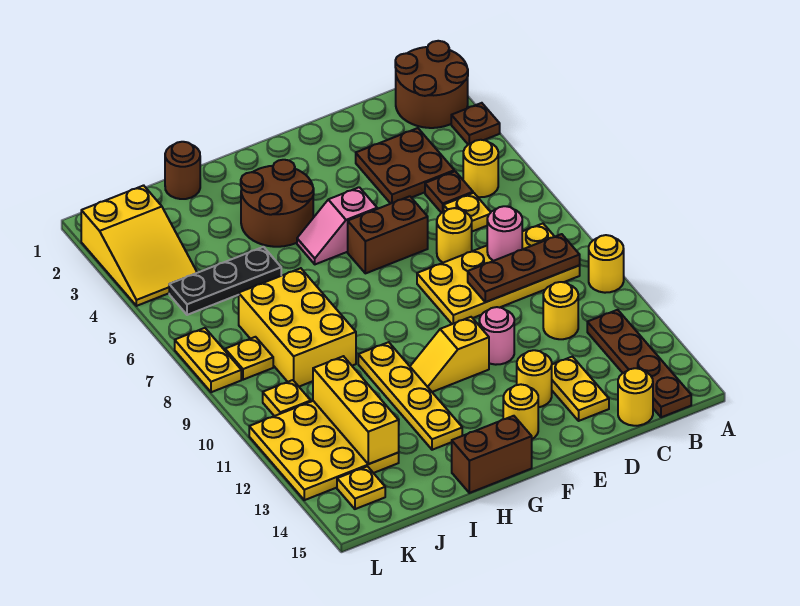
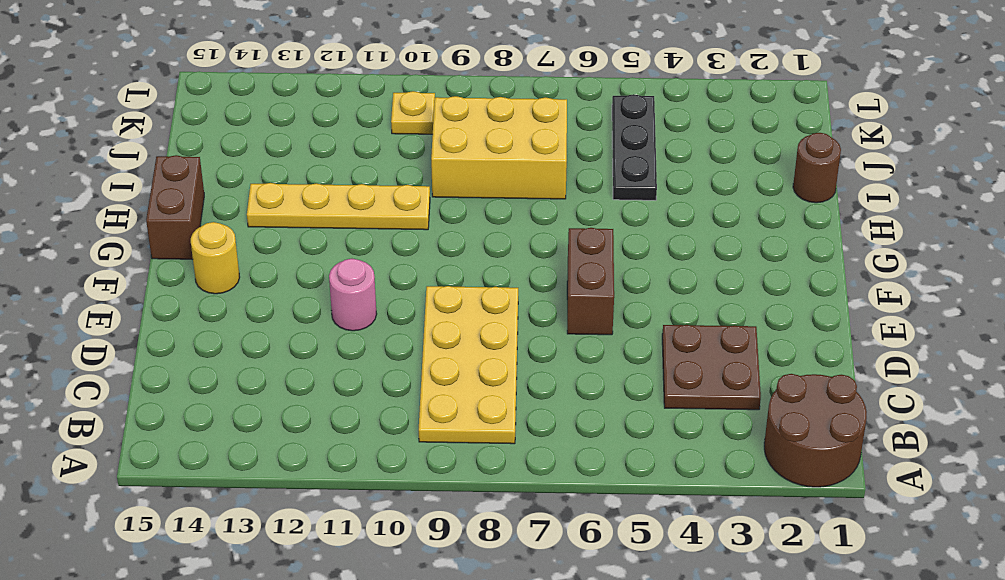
none -> brown plate A3 level 1
none -> yellow round brick A10 level 1
none -> yellow round brick B5 level 1
none -> brown plate B12:B15 level 1

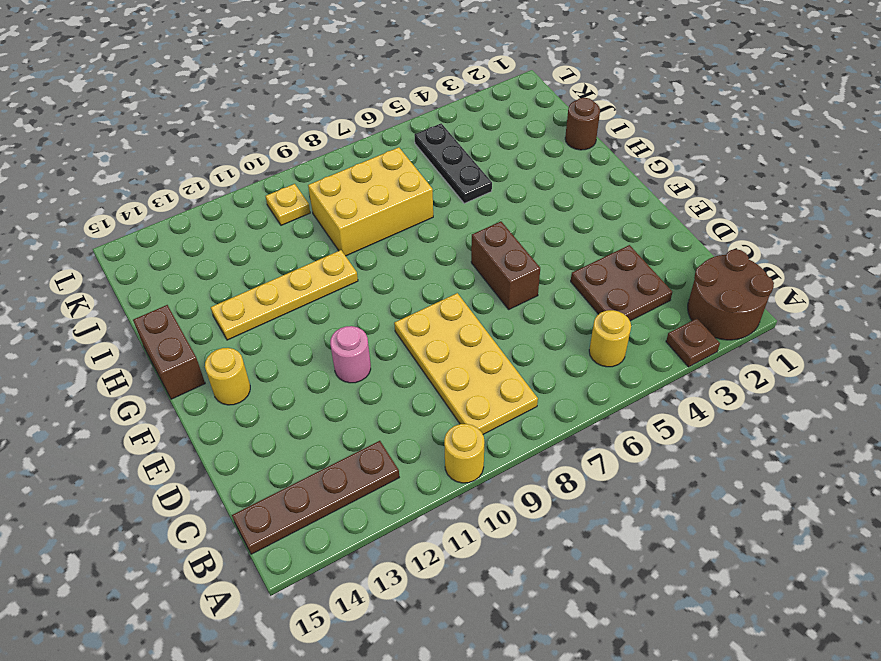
none -> brown plate C5 level 1
none -> yellow plate C6 level 1
none -> yellow round brick C11 level 1
none -> yellow round brick C15 level 1

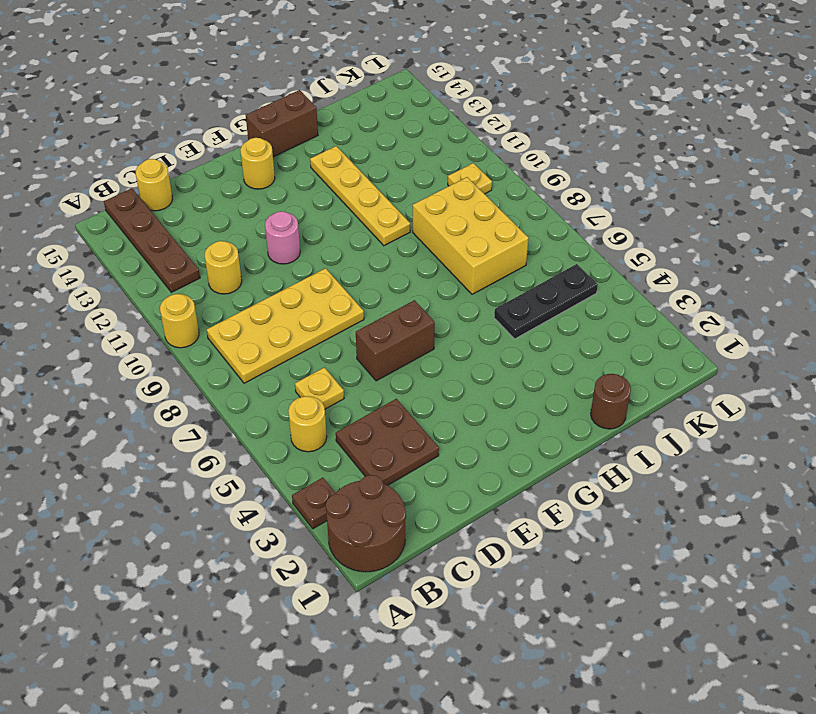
none -> brown plate C5 level 1
none -> yellow round brick D7 level 1
none -> yellow plate D13:D14 level 1
none -> yellow round brick E13 level 1

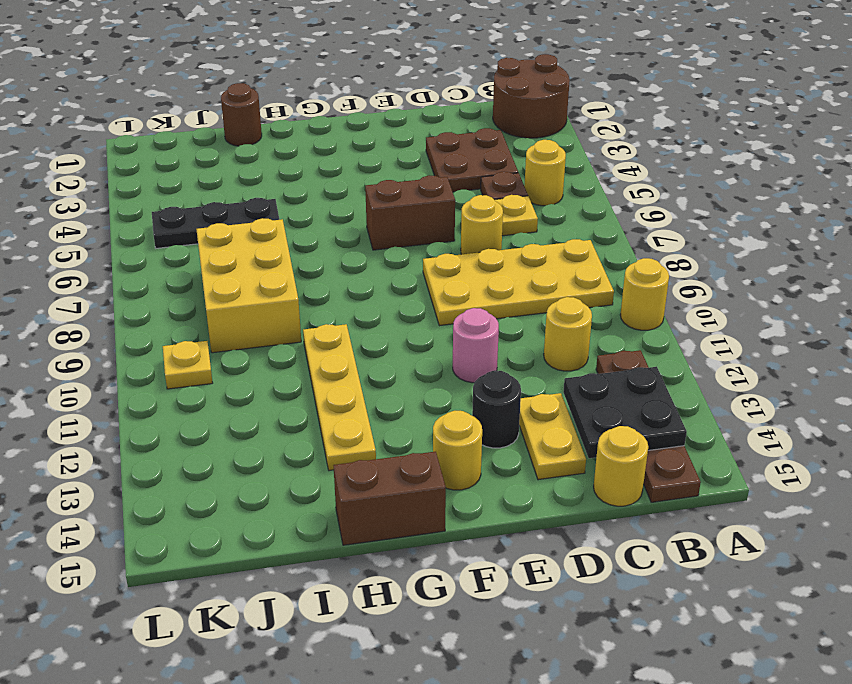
black plate B13:C14 level 2 -> none
black round brick E13 level 1 -> yellow round brick E13 level 1
none -> brown plate A3 level 1
none -> pink slope F5:G5 level 1 top F
none -> yellow slope F11:G11 level 1 top F
none -> brown round brick G3:H4 level 1

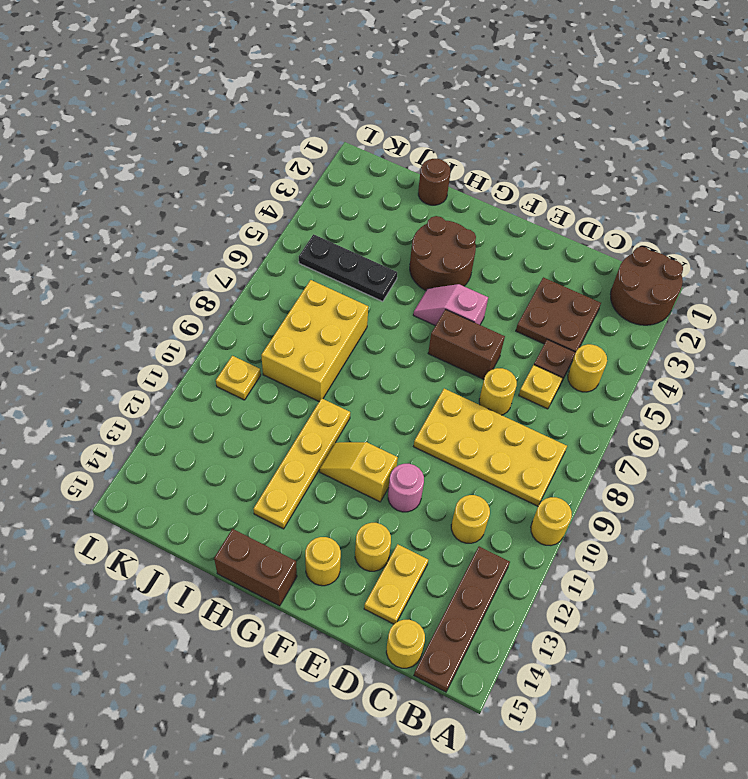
none -> brown plate A3 level 1
none -> yellow plate J11:L13 level 1
none -> yellow slope K2:L4 level 1 top 2
none -> yellow plate K8 level 1

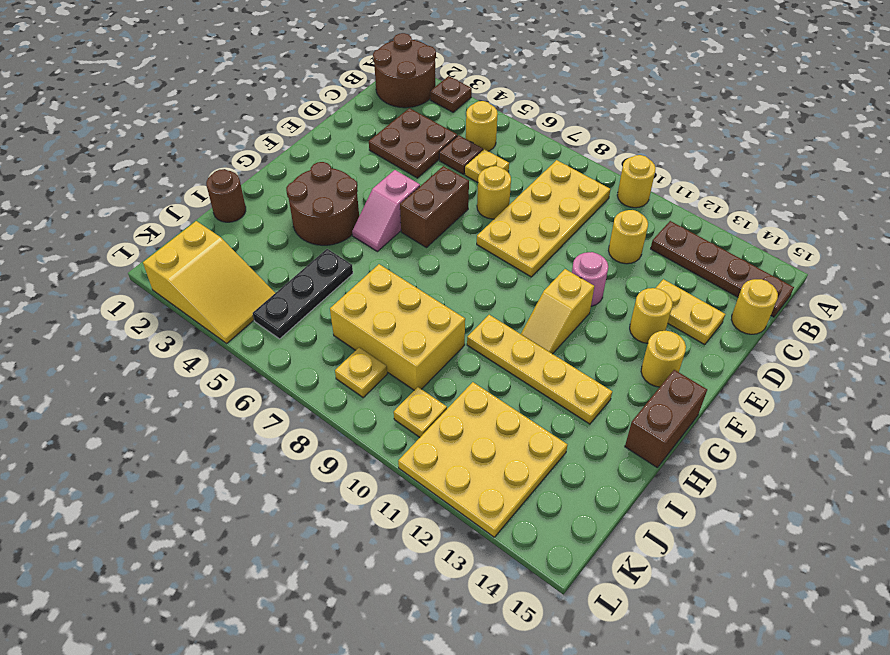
none -> yellow plate K14 level 1
none -> yellow plate L7:L8 level 1
none -> brown plate B9:D9 level 2
none -> pink round brick C8 level 2

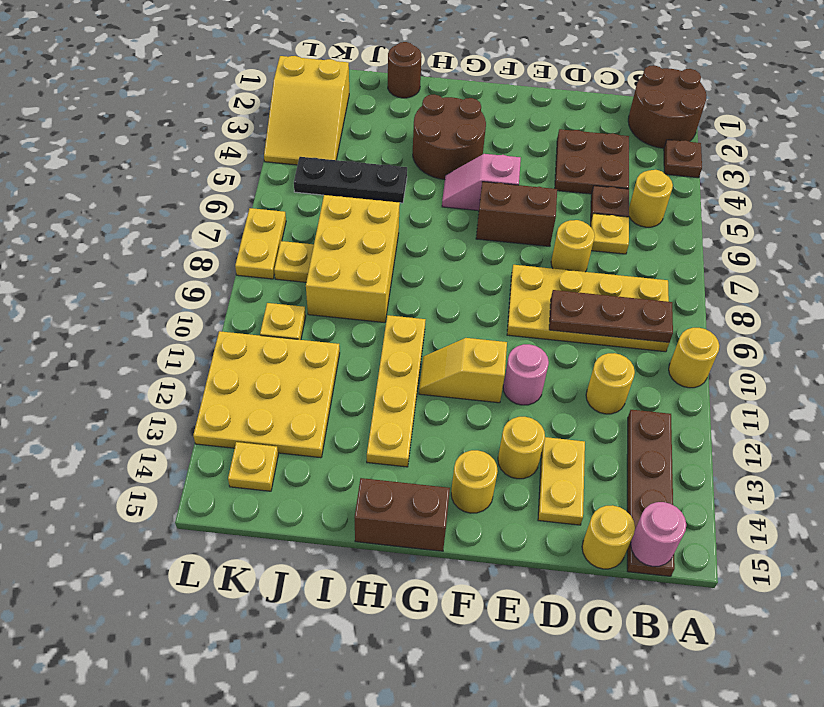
pink round brick B15 level 2 -> pink round brick C8 level 2
none -> yellow brick J11:J13 level 2

